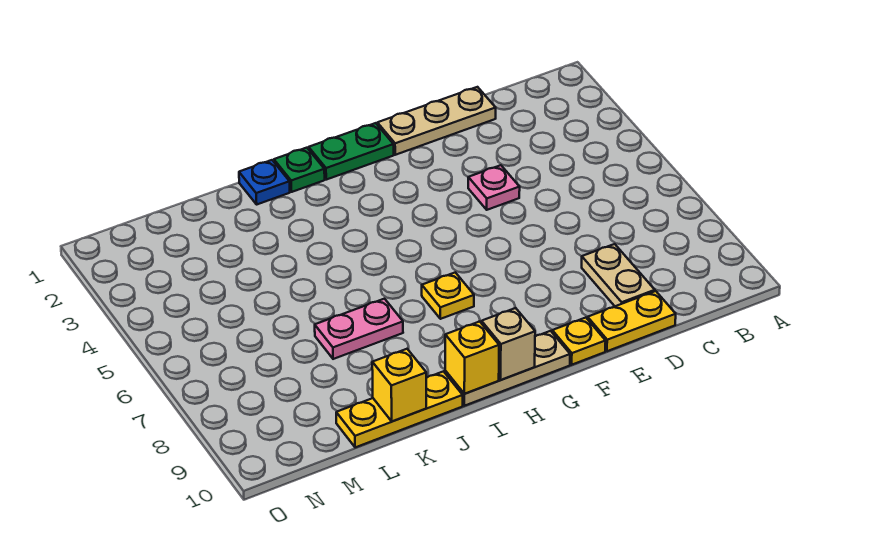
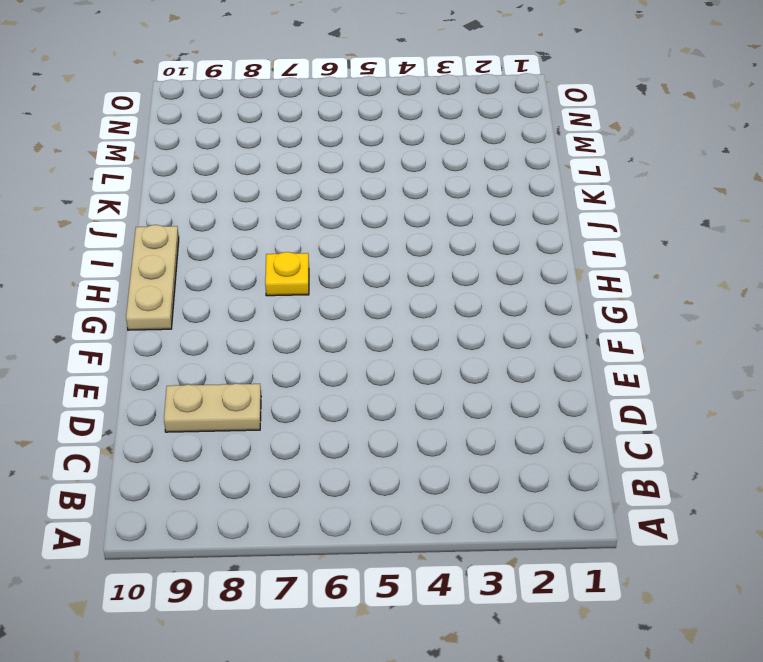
none -> tan plate D1:F1 level 1
none -> yellow plate D10:E10 level 1
none -> pink plate E4 level 1

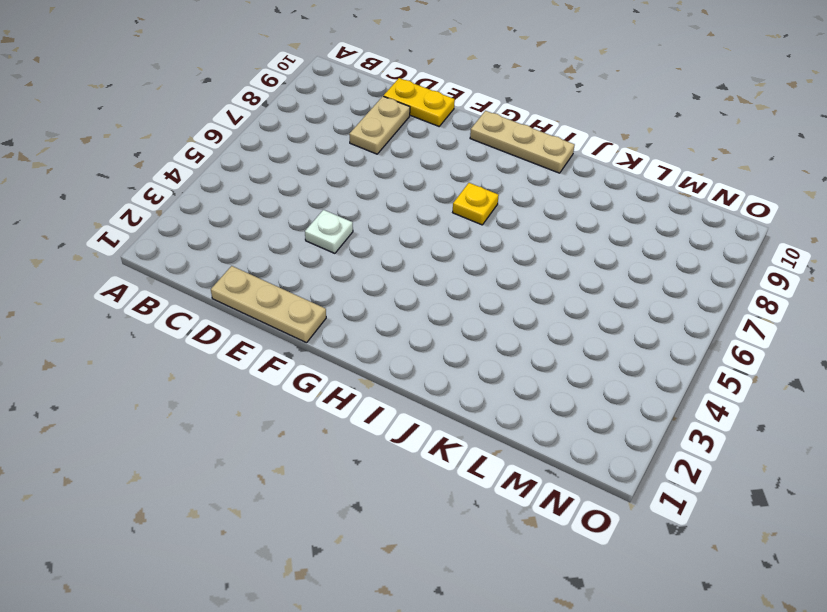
white plate E4 level 1 -> pink plate E4 level 1
none -> yellow plate F10 level 1
none -> green plate G1:H1 level 1
none -> green plate I1 level 1

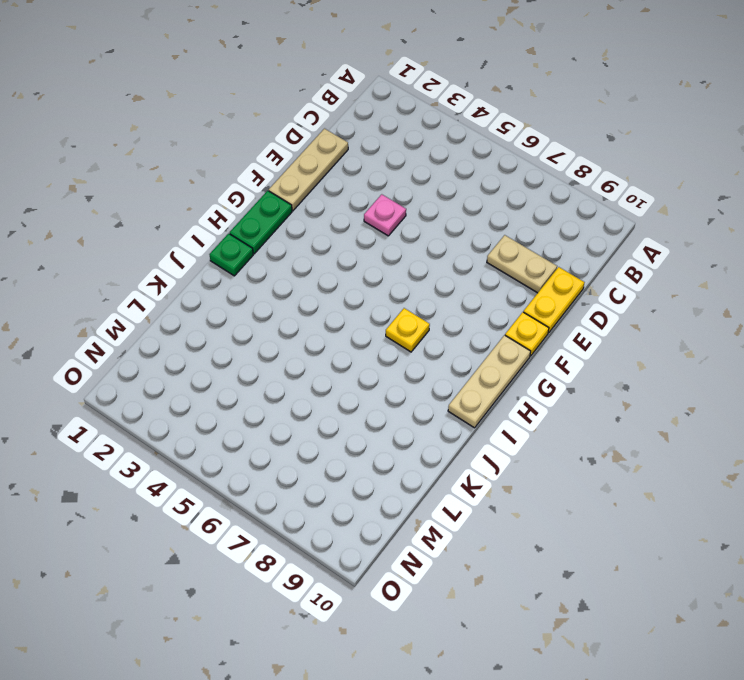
none -> blue plate J1 level 1
none -> pink plate J7:K7 level 1
none -> yellow plate J10:L10 level 1

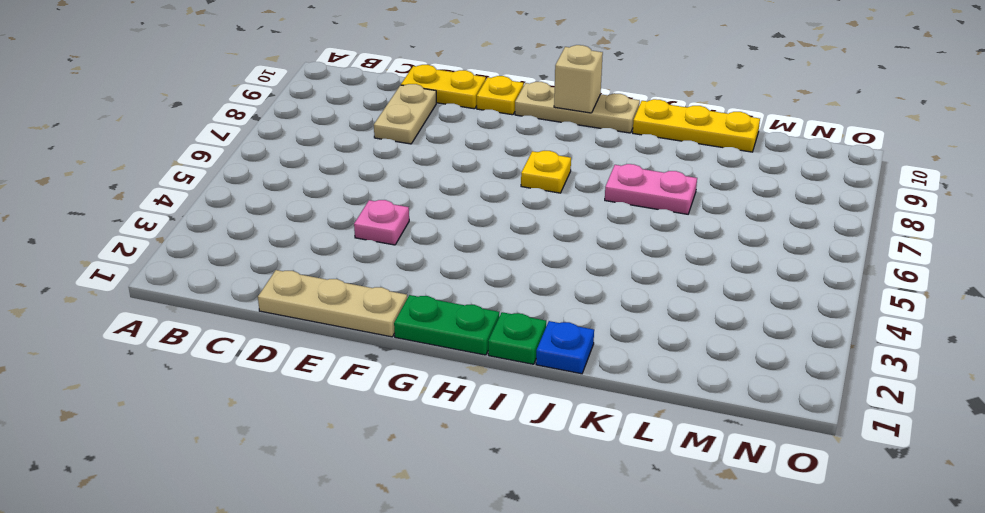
none -> yellow brick I10 level 2
none -> yellow brick K10 level 2

